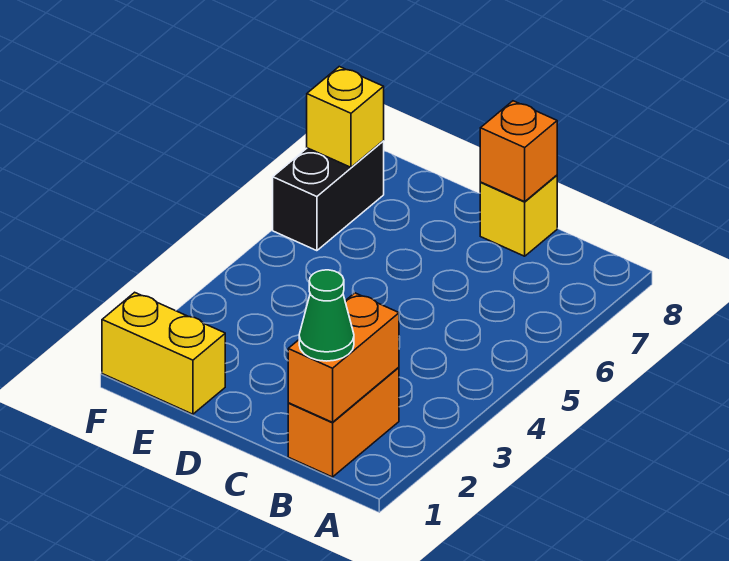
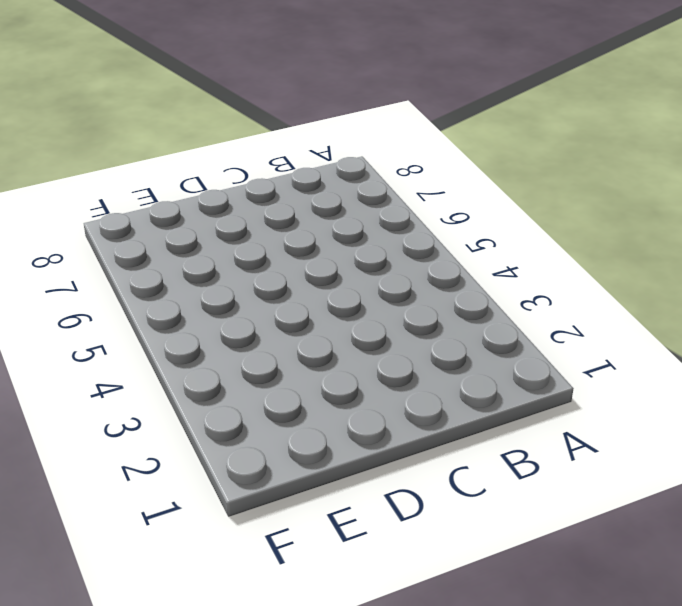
none -> orange brick B1:B2 level 1
none -> yellow brick C8 level 1

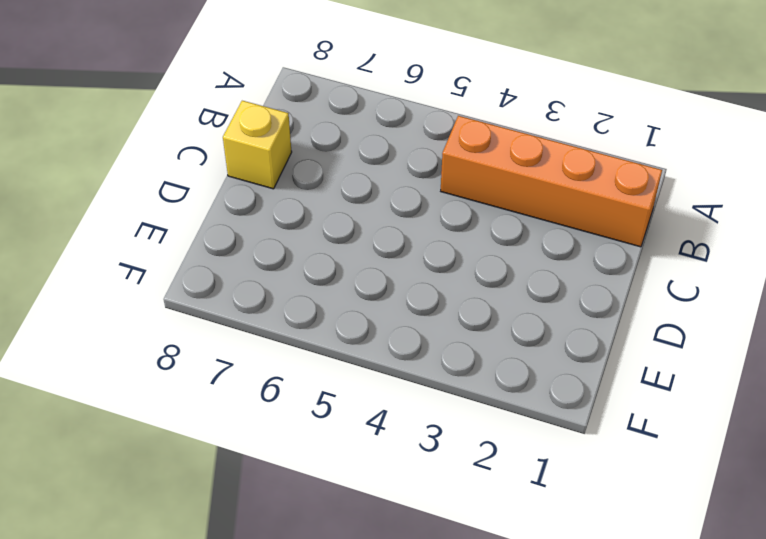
orange brick B1:B4 level 1 -> orange brick B1:B2 level 1
none -> yellow brick E1:F1 level 1
none -> black brick F6:F7 level 1

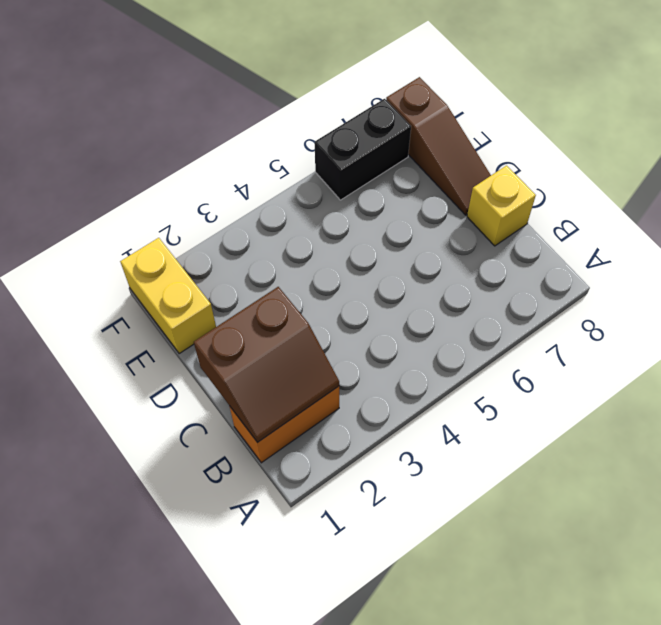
brown slope B1:C2 level 2 top C -> orange brick B1:B2 level 2
brown slope D8:F8 level 1 top F -> none
none -> orange brick C8 level 2
none -> yellow brick F7 level 2

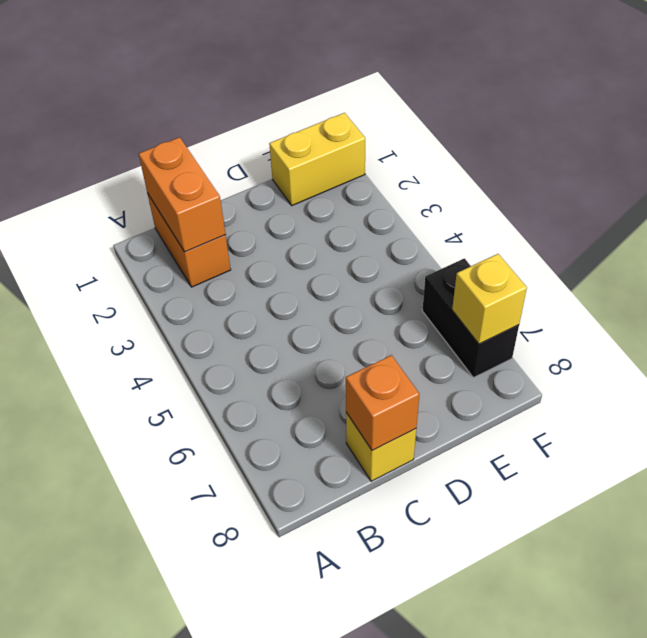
none -> green cone B1 level 3

